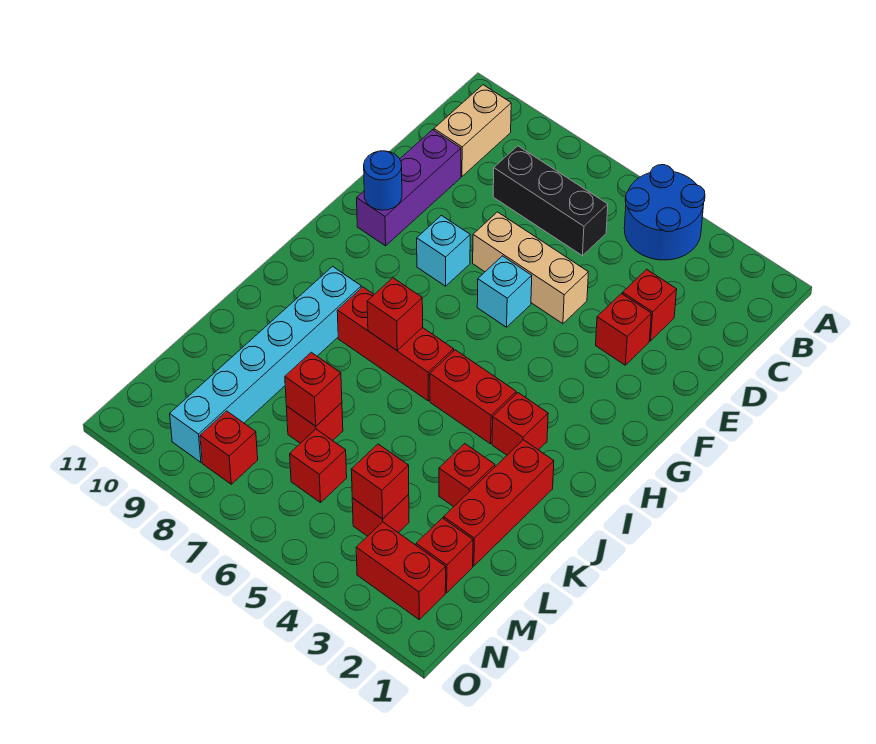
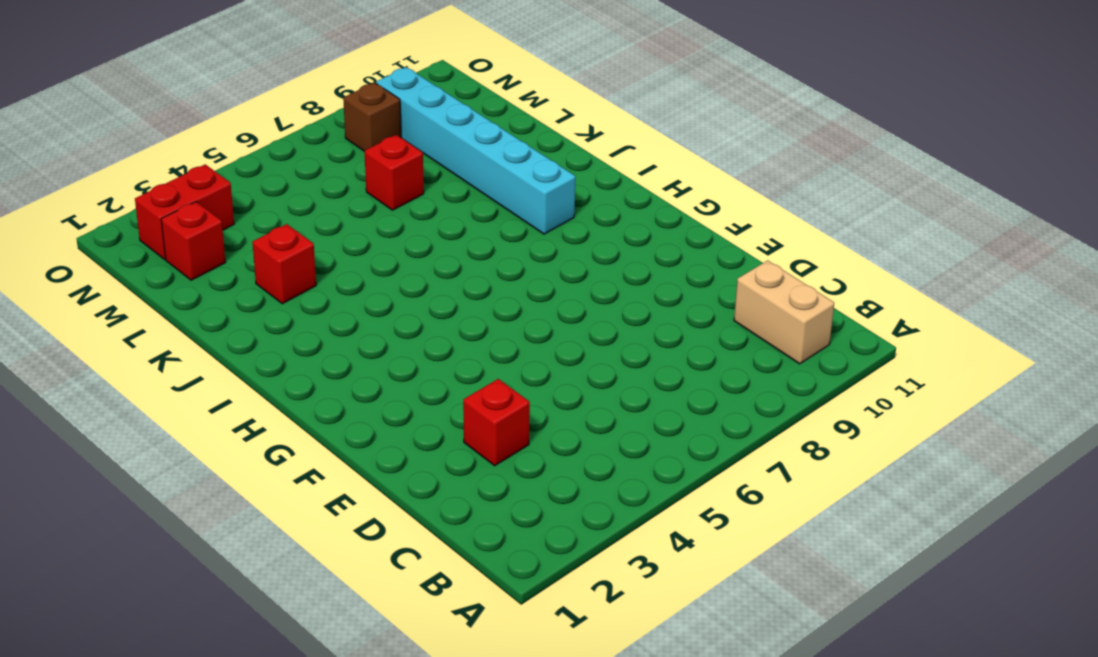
brown brick N8 level 1 -> red brick N8 level 1
none -> blue round brick A4:B5 level 1
none -> black brick C6:C8 level 1
none -> purple brick D10:F10 level 1

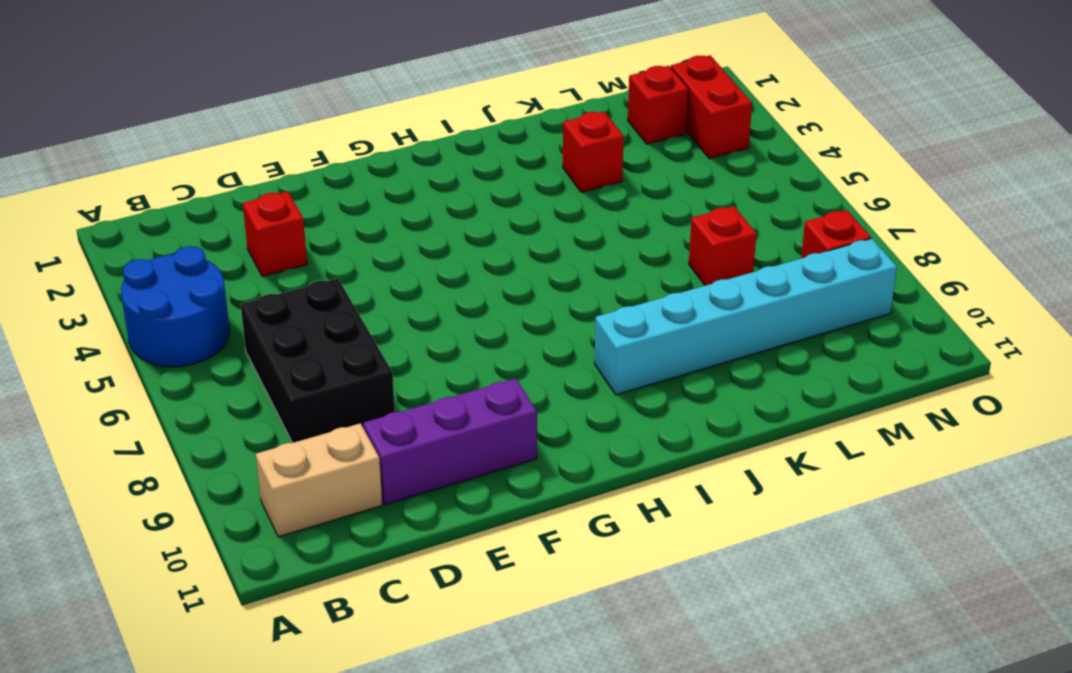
black brick C6:D8 level 1 -> black brick C6:C8 level 1
none -> red brick E3 level 1
none -> tan brick E5:E7 level 1
none -> cyan brick F6 level 1

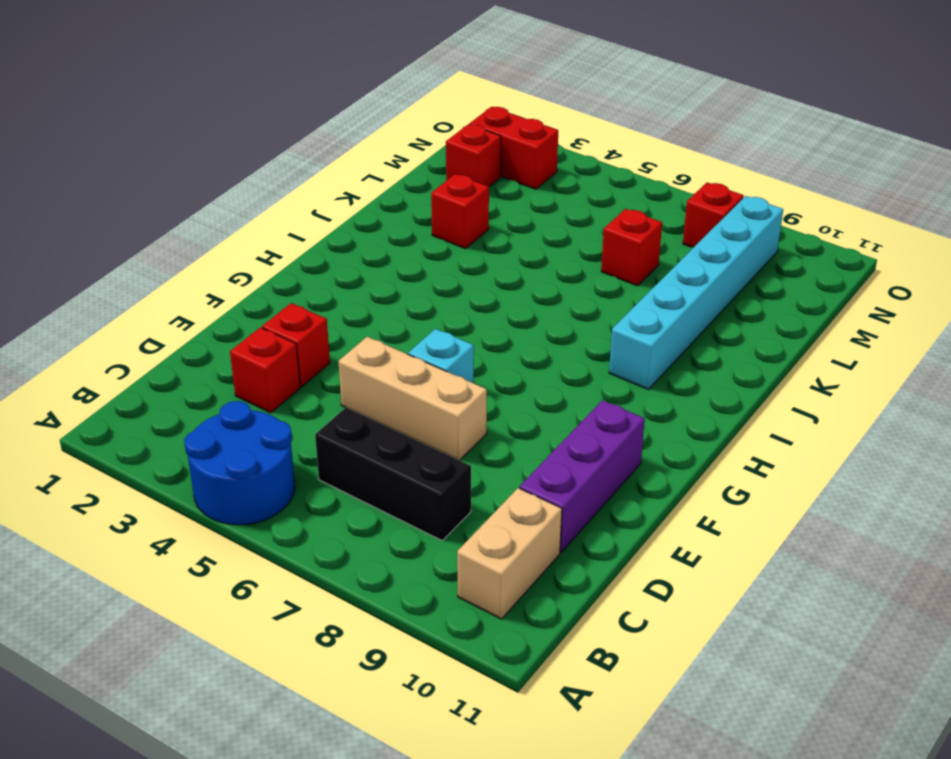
none -> cyan brick F8 level 1
none -> red brick I3 level 1
none -> red brick I4:I5 level 1

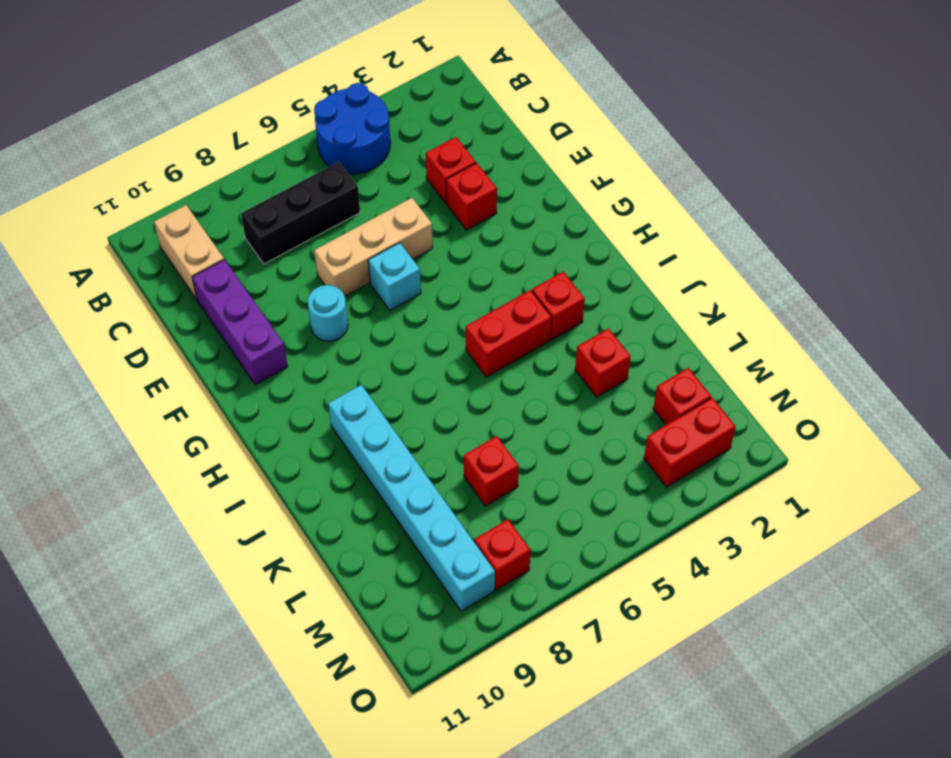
cyan round brick F8 level 1 -> cyan brick F8 level 1
none -> red brick I6:I8 level 1
none -> red brick J2:L2 level 1
none -> red brick M4 level 1

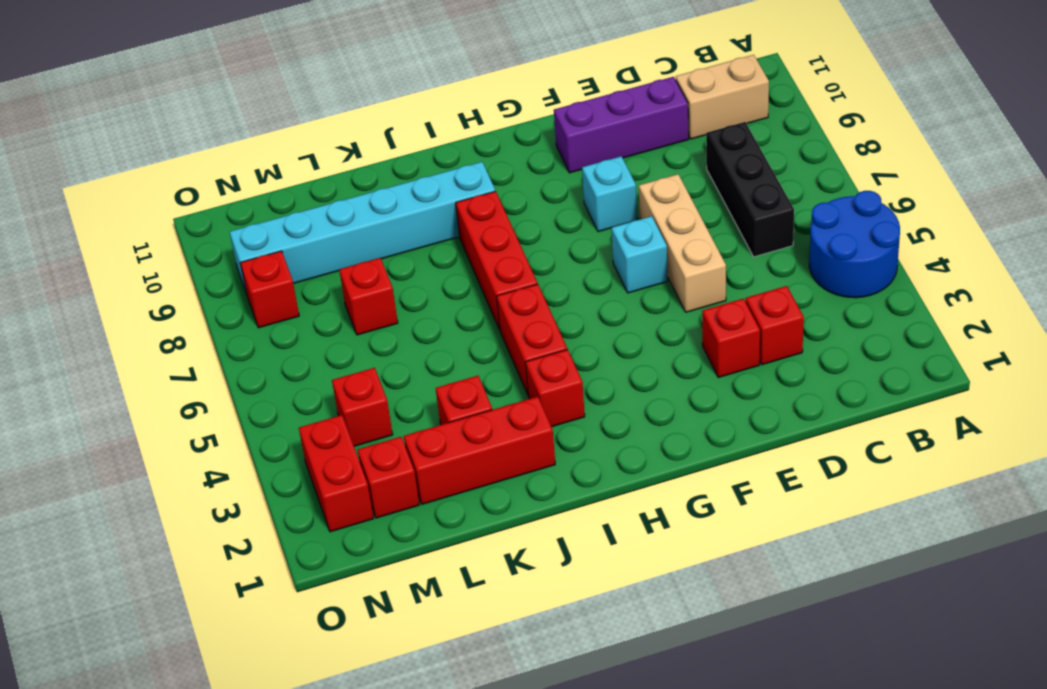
none -> red brick M6 level 1
none -> blue round brick F10 level 2
none -> red brick I7 level 2

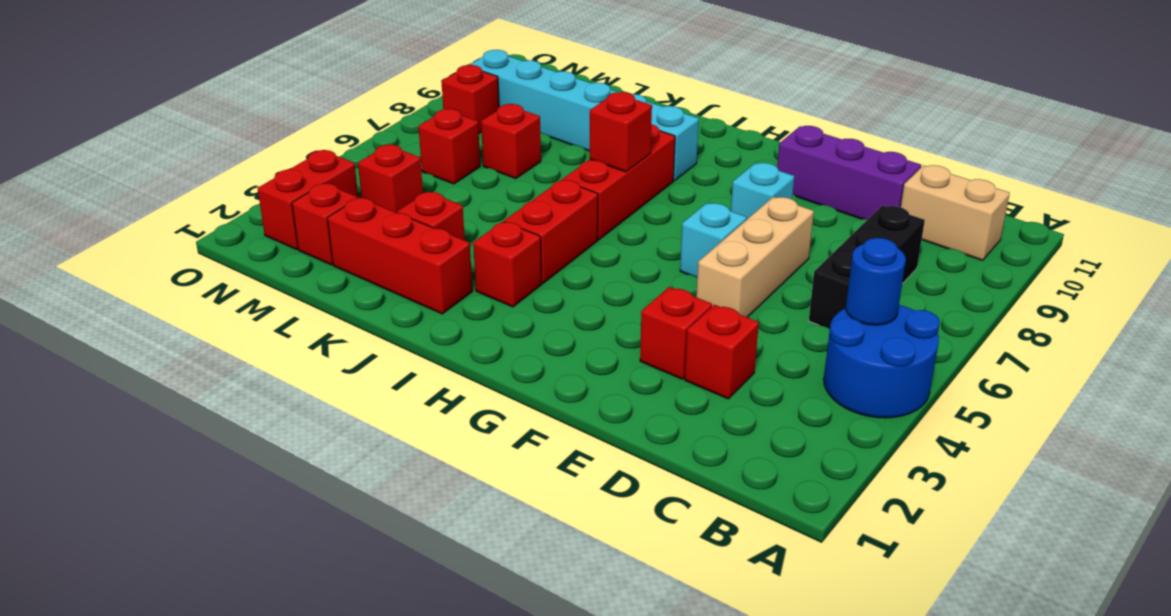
blue round brick B5 level 2 -> blue round brick F10 level 2
none -> red brick L7 level 2
none -> red brick M4 level 2

